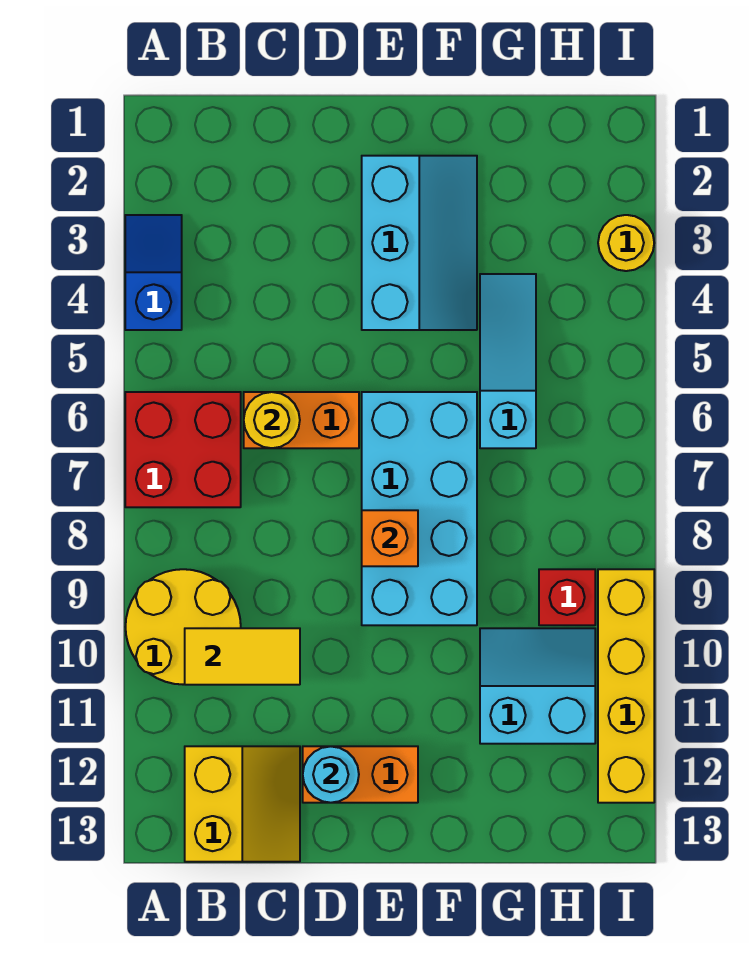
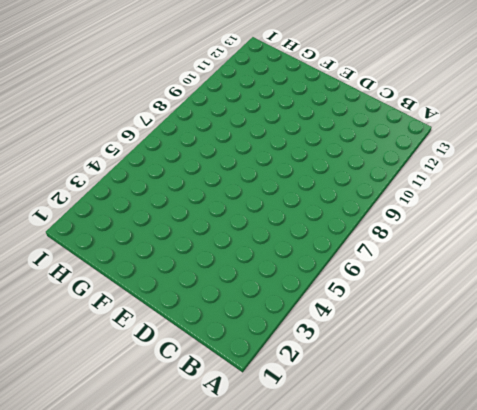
none -> blue slope A3:A4 level 1 top 4
none -> red brick A6:B7 level 1
none -> yellow round brick A9:B10 level 1

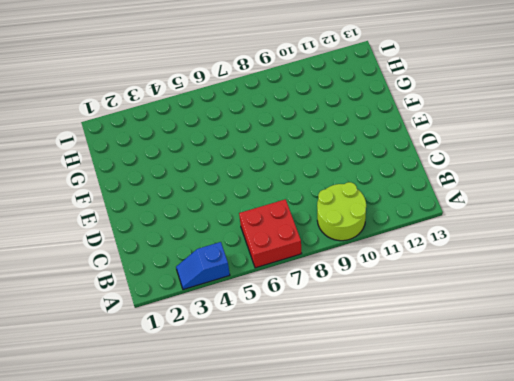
lime round brick A9:B10 level 1 -> yellow round brick A9:B10 level 1
none -> yellow slope B12:C13 level 1 top B
none -> orange brick C6:D6 level 1
none -> orange brick D12:E12 level 1

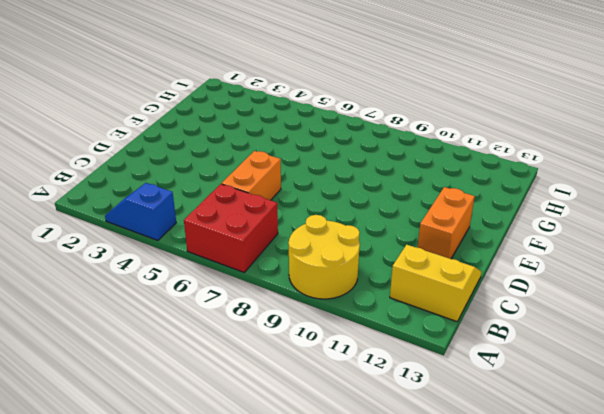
none -> cyan slope E2:F4 level 1 top E
none -> cyan brick E6:F9 level 1
none -> cyan slope G4:G6 level 1 top 6

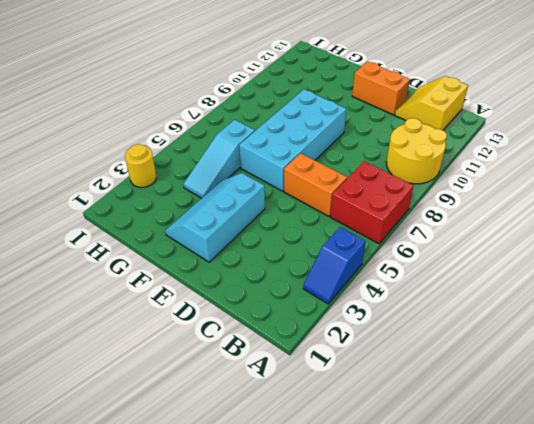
none -> cyan slope G10:H11 level 1 top 11
none -> red brick H9 level 1
none -> yellow brick I9:I12 level 1

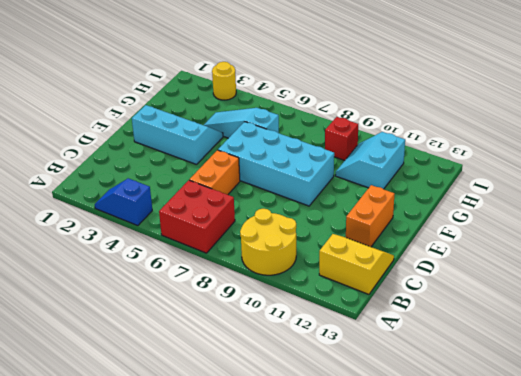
none -> yellow brick I9:I12 level 1
none -> yellow tile B10:C10 level 2
none -> yellow round brick C6 level 2

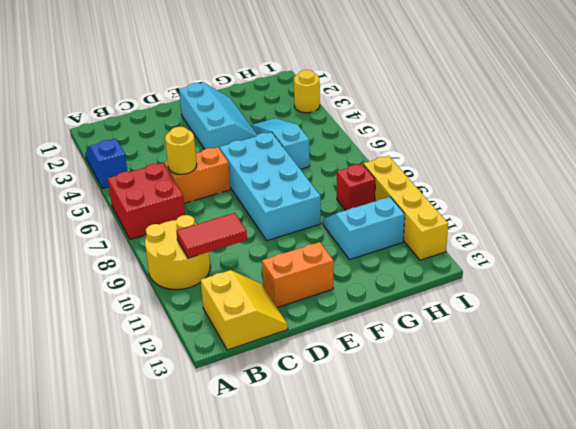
red tile B10:C10 level 2 -> yellow tile B10:C10 level 2
none -> cyan round brick D12 level 2
none -> orange brick E8 level 2

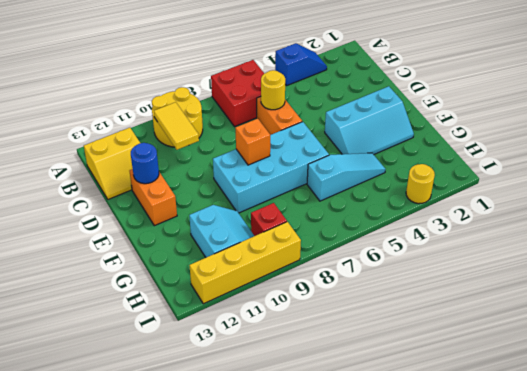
blue round brick D12 level 2 -> cyan round brick D12 level 2

